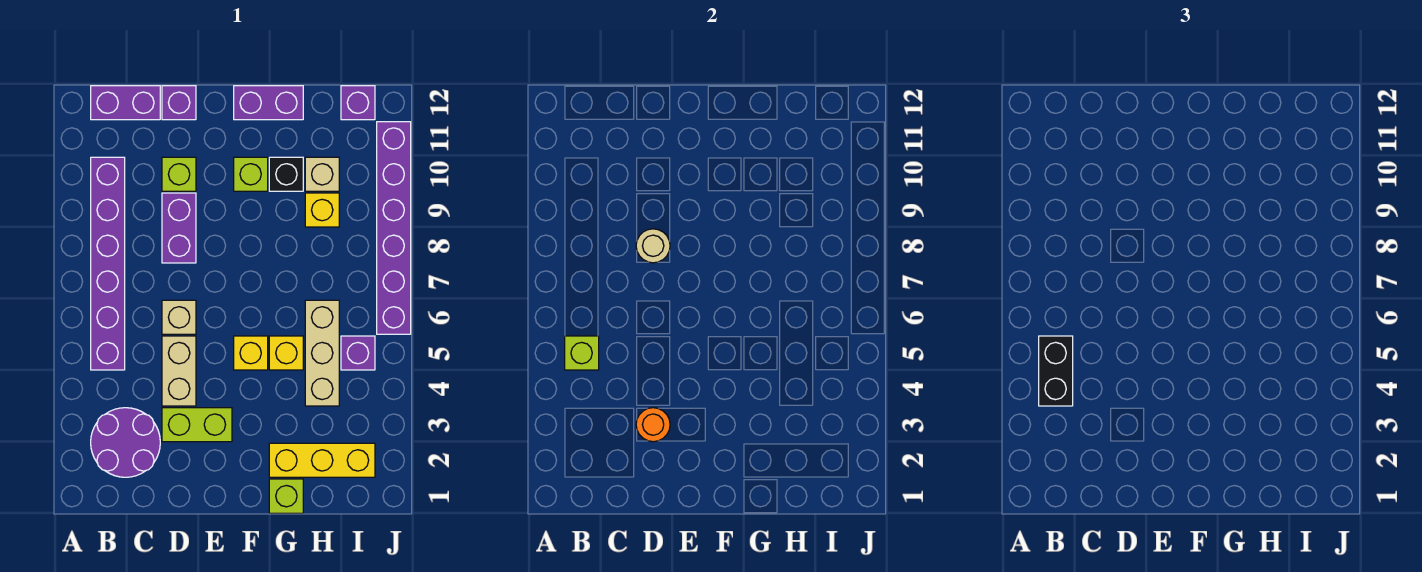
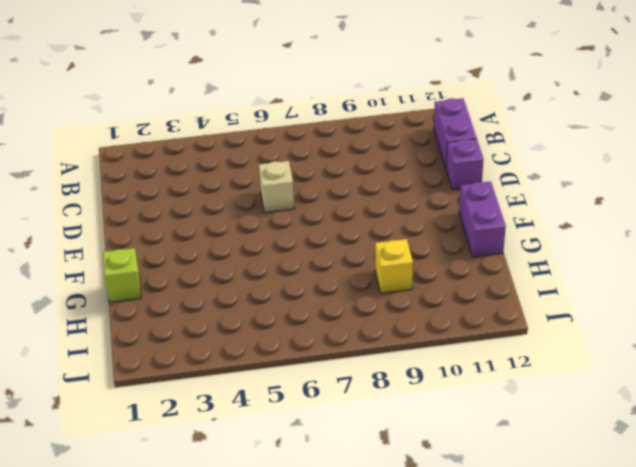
none -> purple round brick B2:C3 level 1
none -> purple brick B5:B10 level 1
none -> lime brick D3:E3 level 1

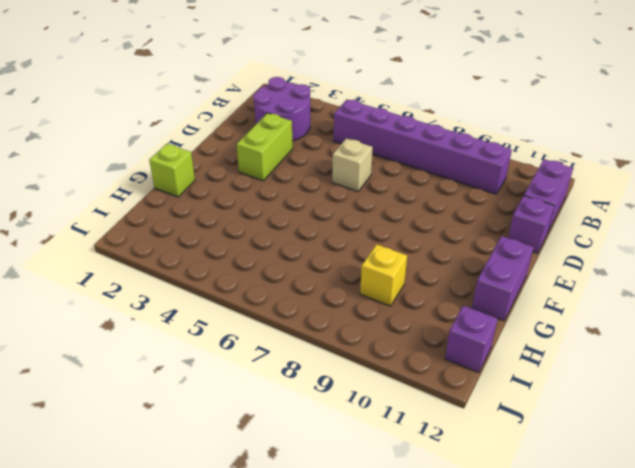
none -> tan brick D4:D5 level 1
none -> purple brick D8:D9 level 1
none -> lime brick D10 level 1

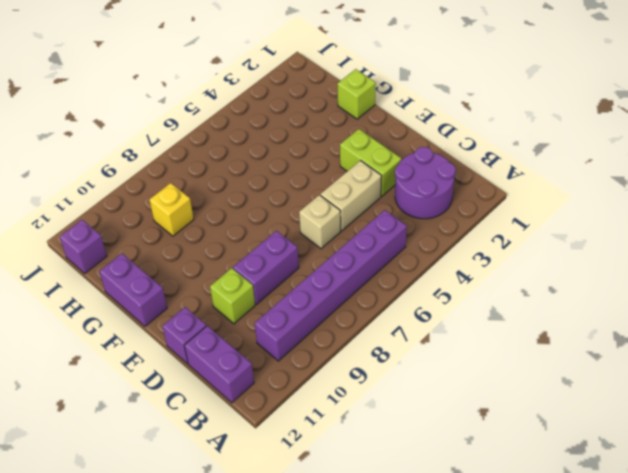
none -> yellow brick F5 level 1
none -> lime brick F10 level 1
none -> yellow brick G2:I2 level 1

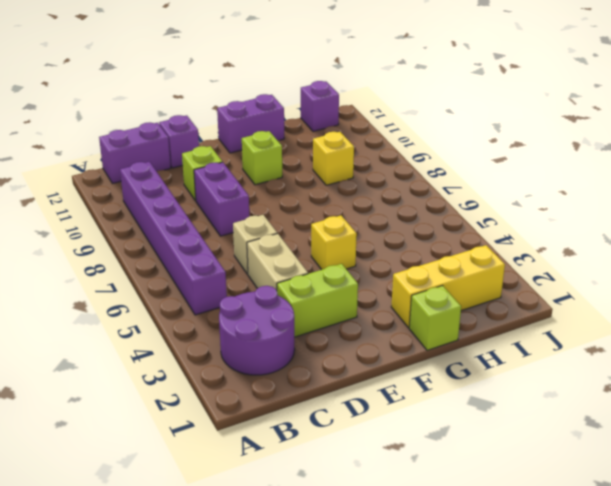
none -> yellow brick G5 level 1
none -> black brick G10 level 1
none -> tan brick H4:H6 level 1

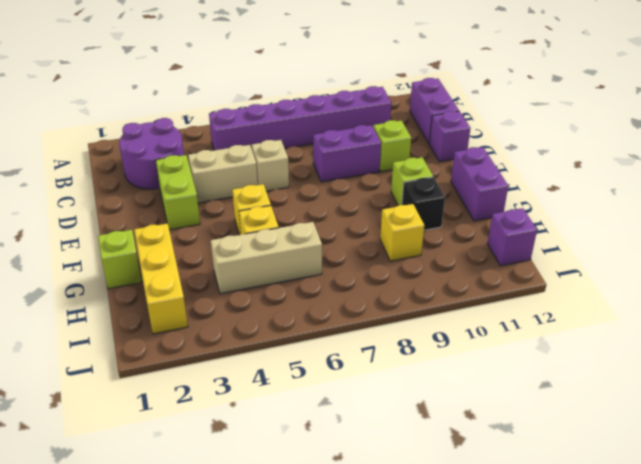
none -> tan brick H10 level 1
none -> purple brick I5 level 1
none -> purple brick J6:J11 level 1

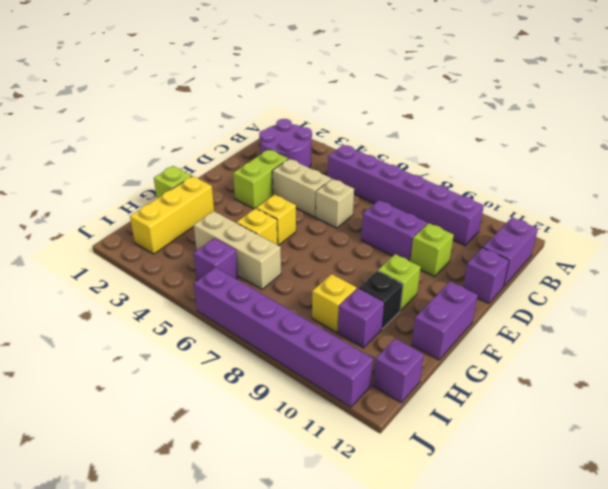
purple brick H10 level 1 -> tan brick H10 level 1
none -> lime brick B5 level 2
none -> orange round brick D3 level 2
none -> tan round brick D8 level 2

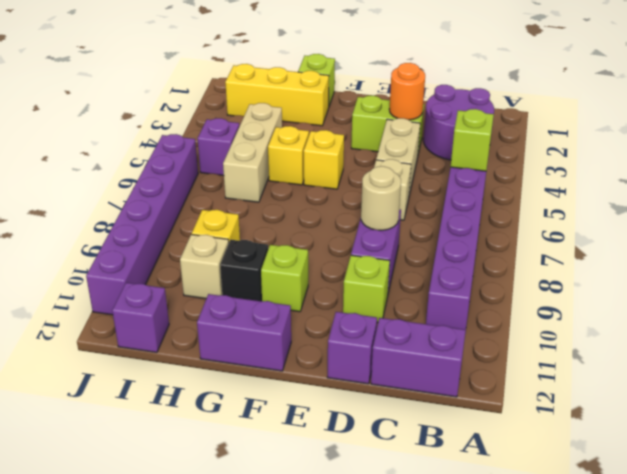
none -> black brick B4:B5 level 3

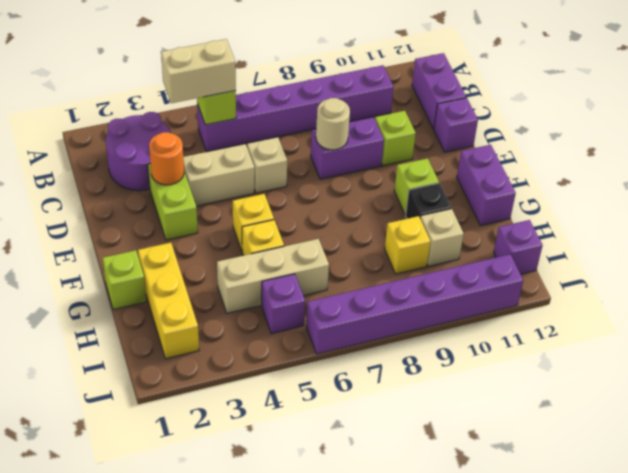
tan brick B4:B5 level 3 -> black brick B4:B5 level 3

